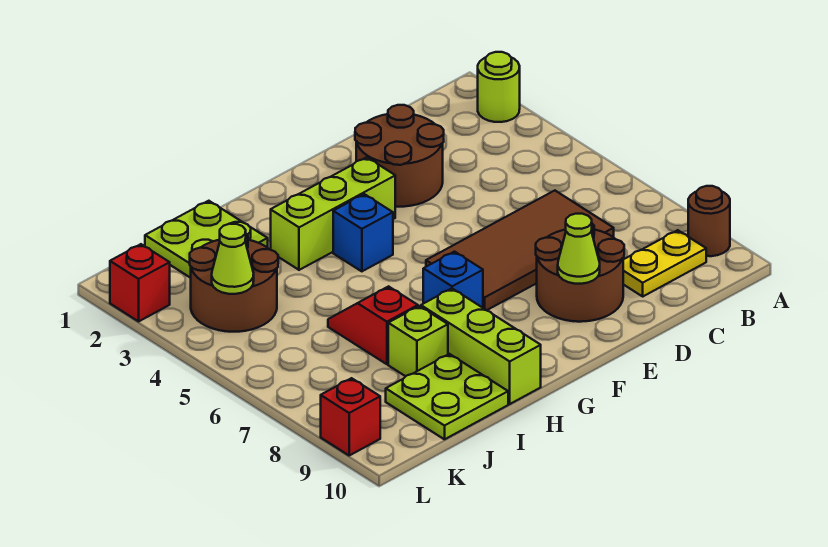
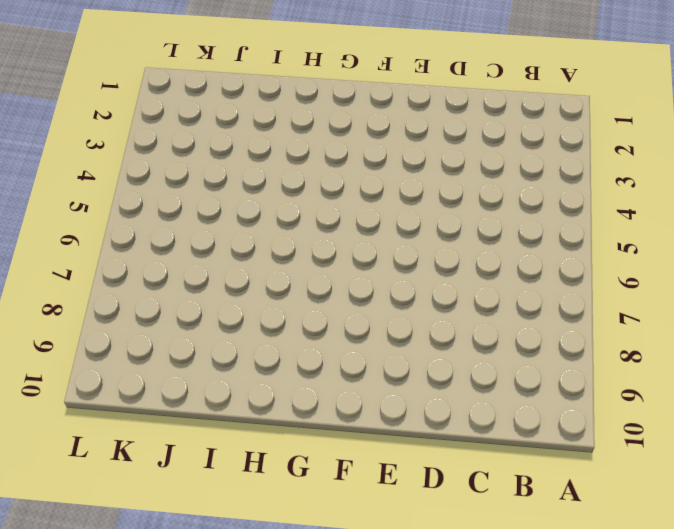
none -> lime round brick A2 level 1
none -> brown round brick A9 level 1
none -> yellow plate B9:C9 level 1

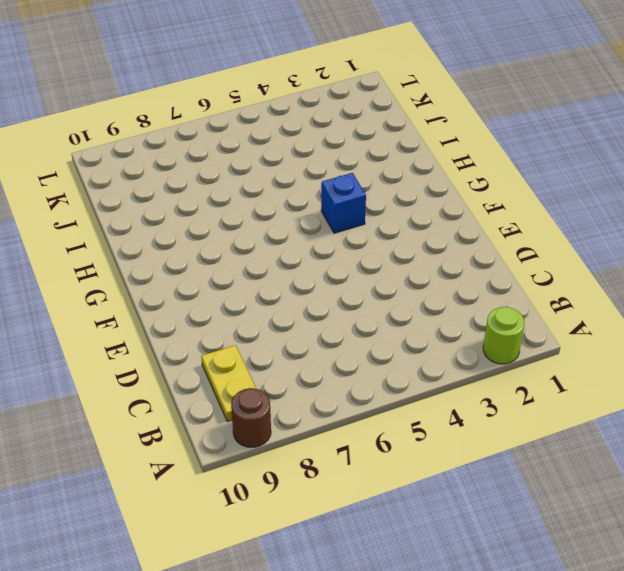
none -> brown tile C6:F7 level 1
none -> brown round brick D2:E3 level 1
none -> brown round brick D8:E9 level 1

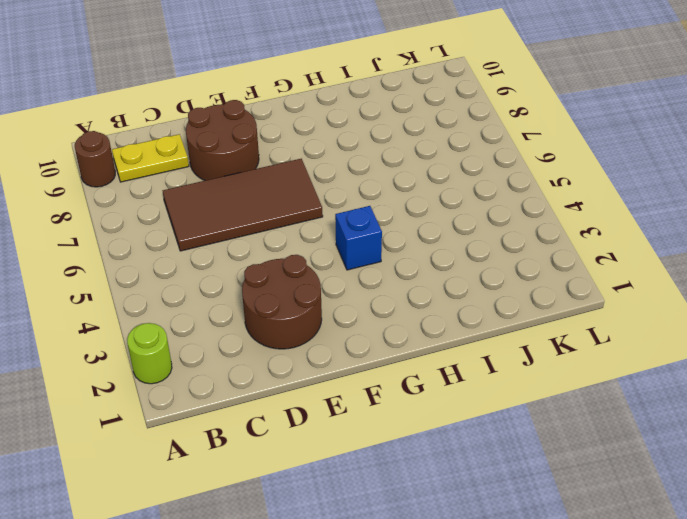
none -> lime brick F3:H3 level 1
none -> blue brick G7 level 1
none -> lime brick H8:H10 level 1

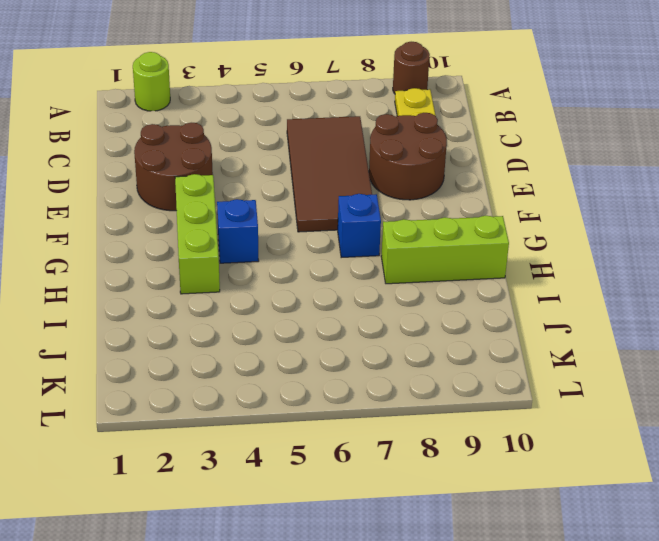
none -> lime plate I1:J2 level 1
none -> red slope I6:I7 level 1 top 7
none -> lime brick I8 level 1

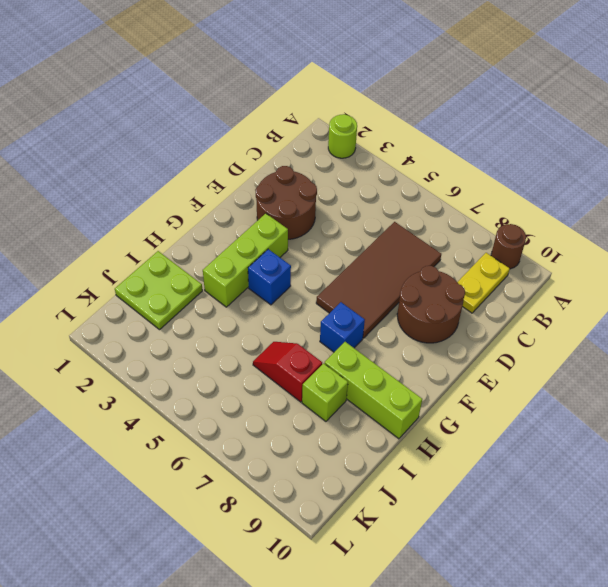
none -> lime plate I9:J10 level 1
none -> brown round brick J3:K4 level 1
none -> red brick L2 level 1

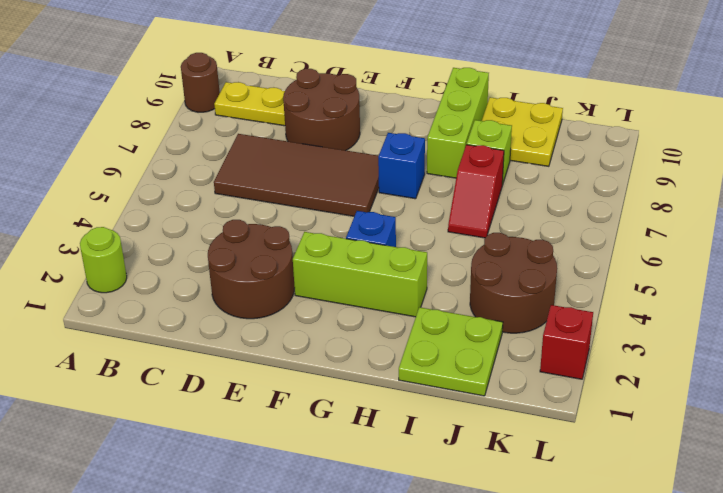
yellow plate I9:J10 level 1 -> lime plate I9:J10 level 1
none -> red brick L9 level 1
none -> lime cone E9 level 2
none -> lime cone K4 level 2

